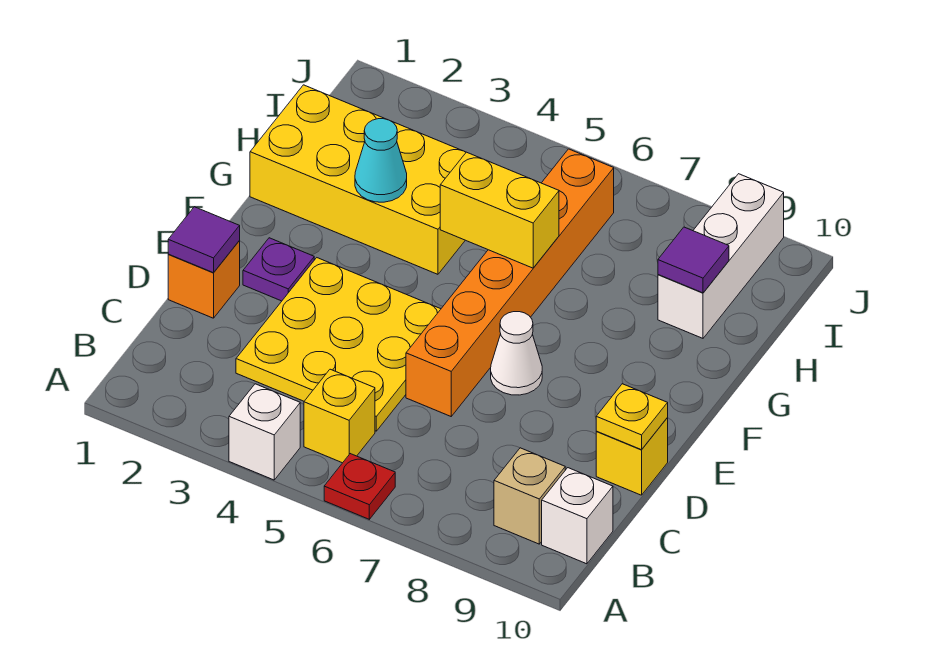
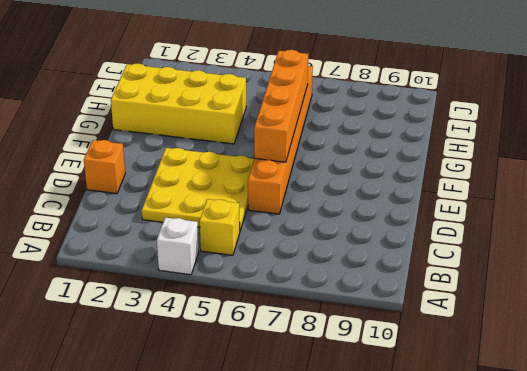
orange brick E6:H6 level 2 -> yellow brick G5:G6 level 2
none -> red plate A6 level 1
none -> tan brick B9 level 1
none -> white brick B10 level 1

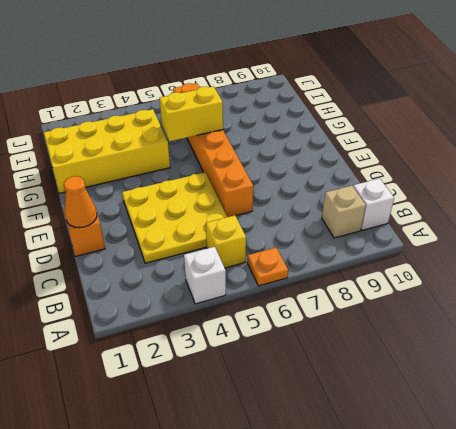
orange plate A6 level 1 -> red plate A6 level 1
orange cone D1 level 2 -> purple tile D1 level 2
none -> yellow brick D10 level 1
none -> purple plate E2 level 1
none -> white cone E7 level 1

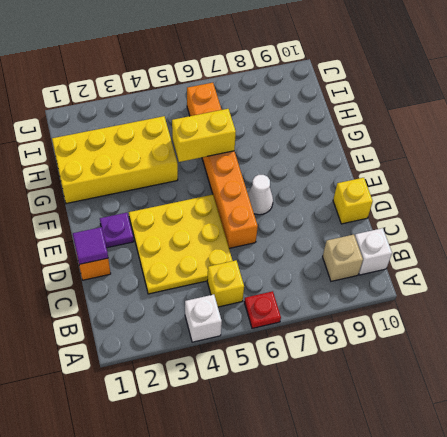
none -> white brick H9:J9 level 1
none -> yellow plate D10 level 2
none -> cyan cone G3 level 2

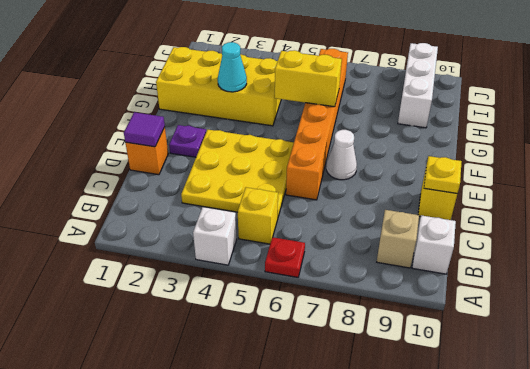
none -> purple tile H9 level 2

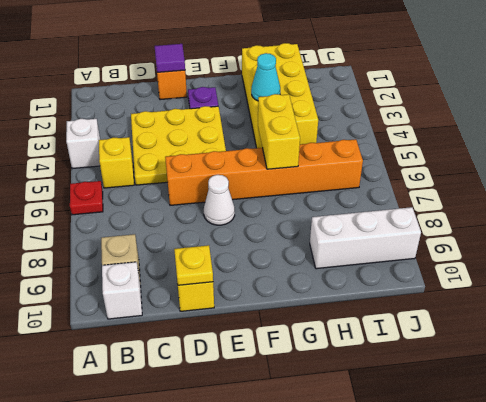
none -> purple tile H9 level 2

